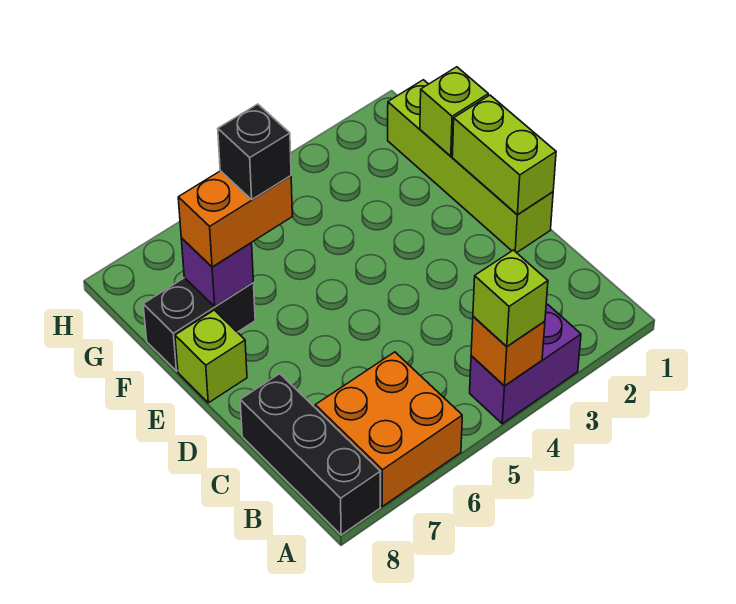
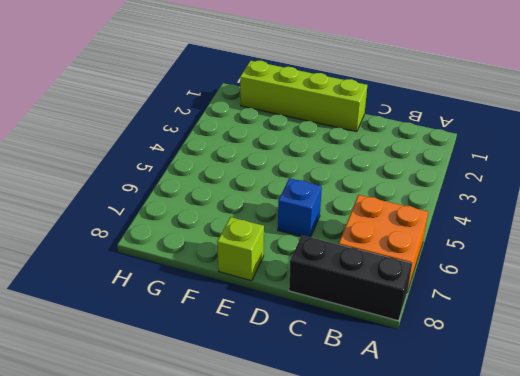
blue brick D6 level 1 -> none
none -> purple brick A3:A4 level 1
none -> black brick F7:F8 level 1
none -> orange brick A4 level 2

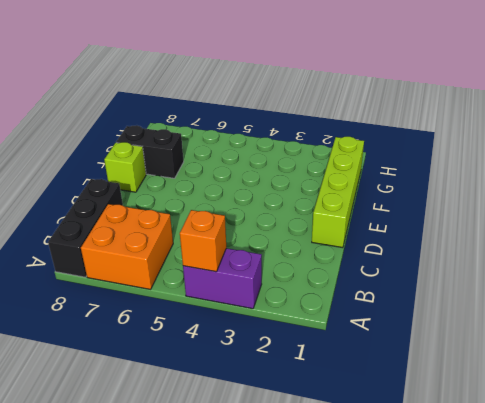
none -> lime brick D1:E1 level 2
none -> lime brick F1 level 2
none -> purple brick F7 level 2

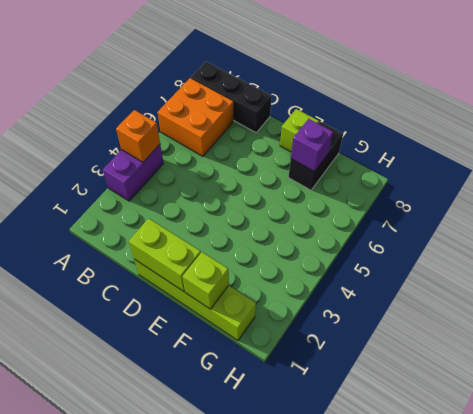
none -> lime brick A4 level 3
none -> orange brick F6:F7 level 3
none -> black brick F6 level 4

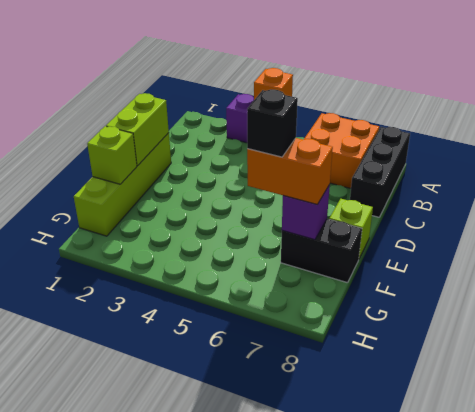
none -> lime brick A4 level 3

